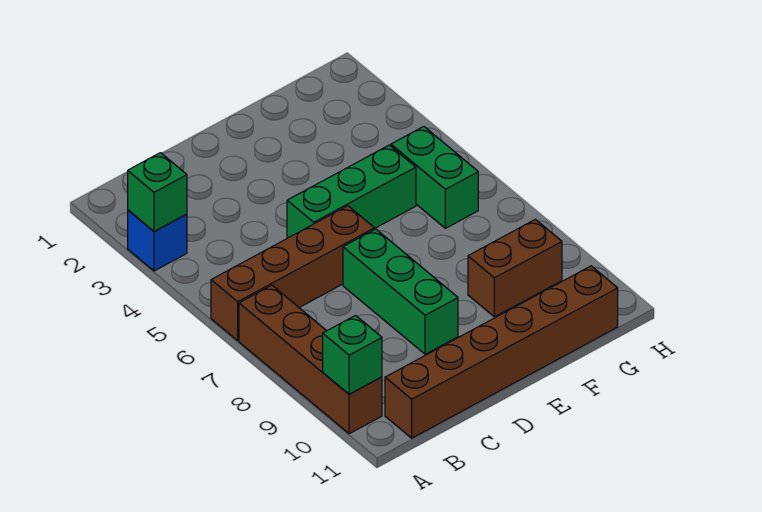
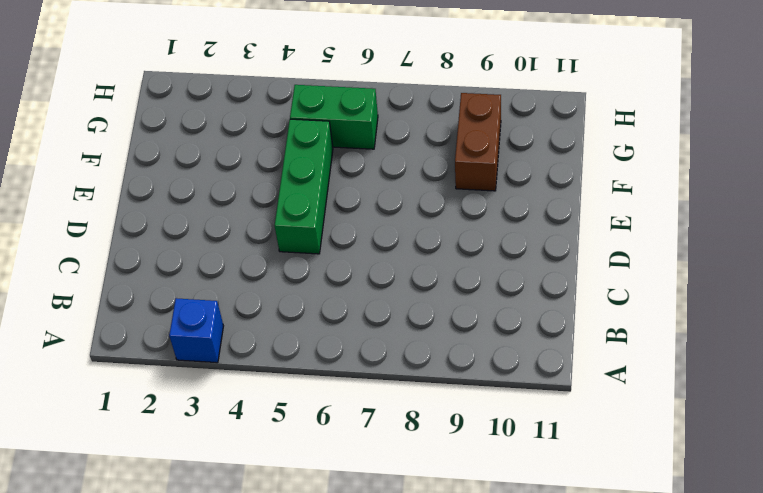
none -> brown brick A6:D6 level 1
none -> brown brick A7:A10 level 1

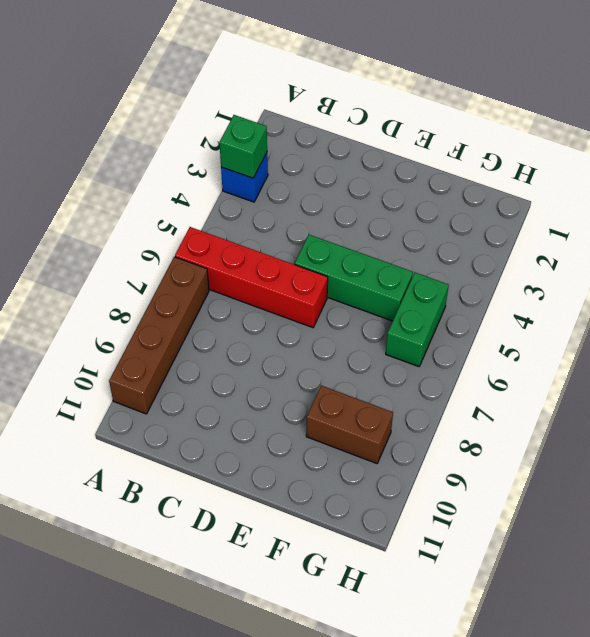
red brick A6:D6 level 1 -> brown brick A6:D6 level 1
none -> brown brick B11:G11 level 1
none -> green brick D7:D9 level 1

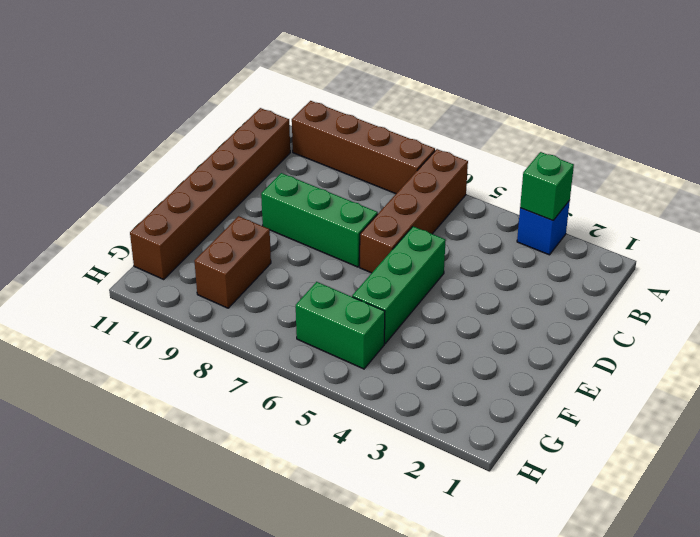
none -> green brick A10 level 2

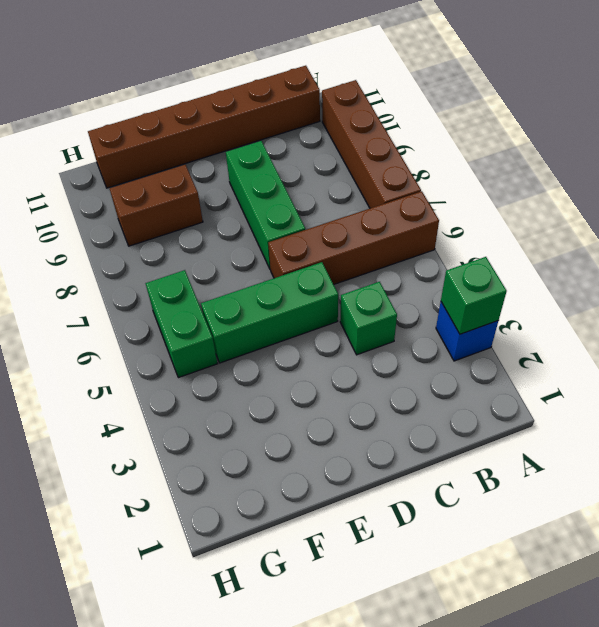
green brick C4 level 1 -> green brick A10 level 2

